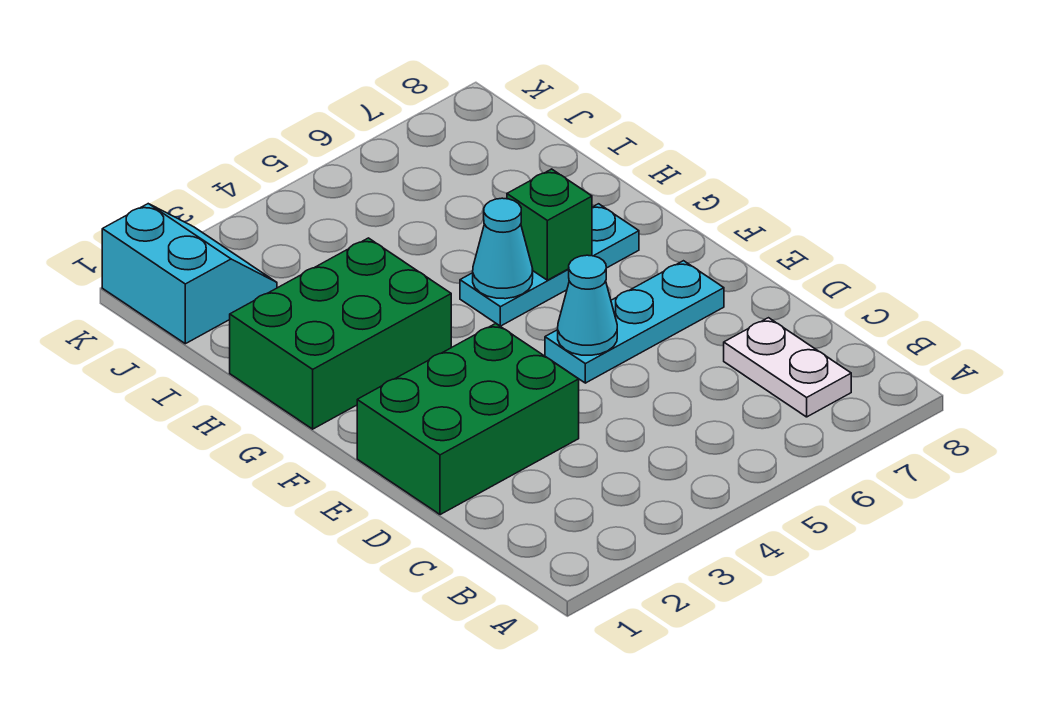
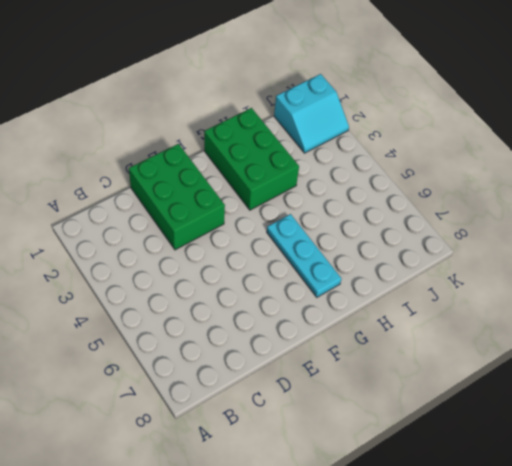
none -> white plate B7:C7 level 1
none -> cyan plate E5:E7 level 1

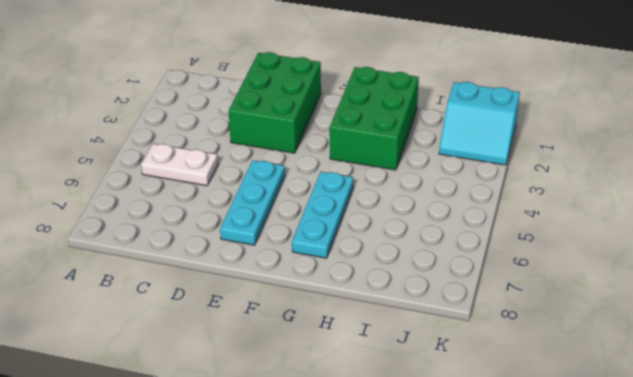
white plate B5:C5 level 1 -> white plate B7:C7 level 1
none -> cyan cone E5 level 2
none -> cyan cone G5 level 2

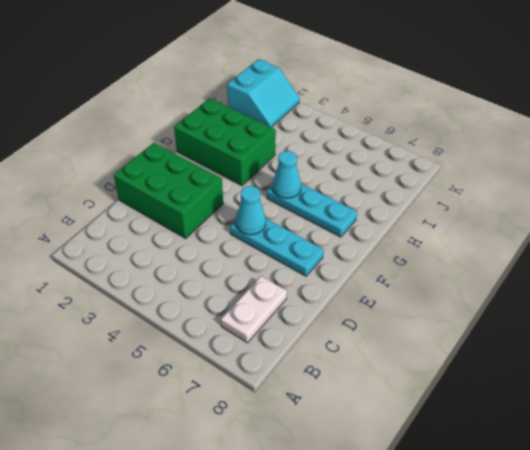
none -> green brick G6 level 2

